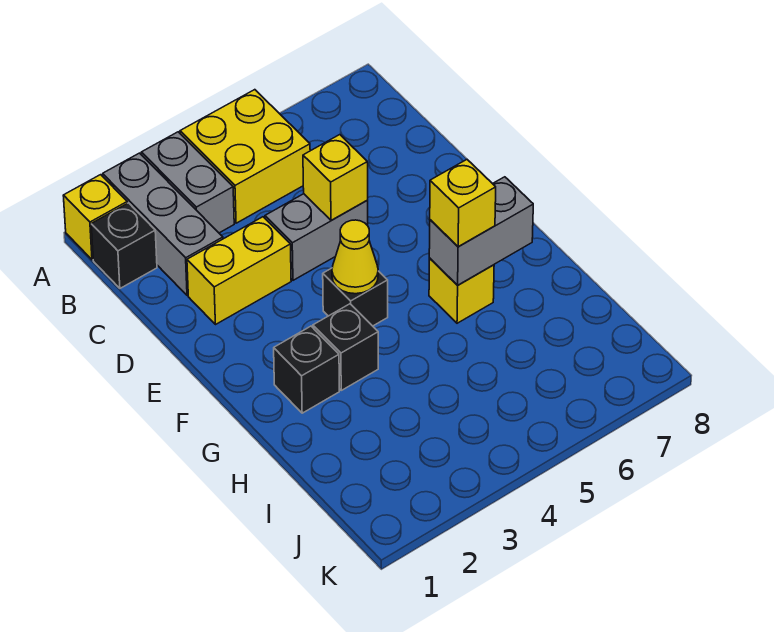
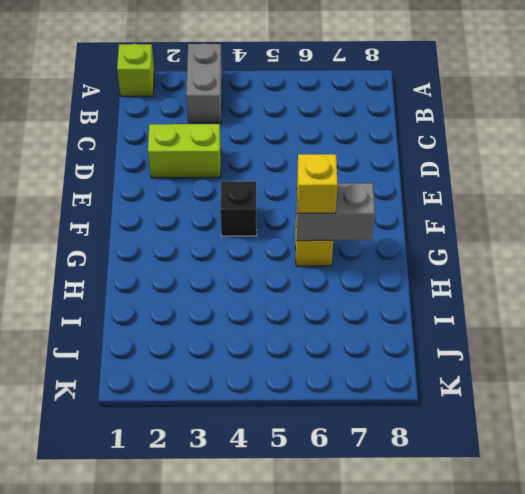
lime brick A1 level 1 -> yellow brick A1 level 1
lime brick D2:D3 level 1 -> yellow brick D2:D3 level 1
none -> grey brick A2:C2 level 1
none -> yellow brick A4:B5 level 1
none -> black brick B1 level 1

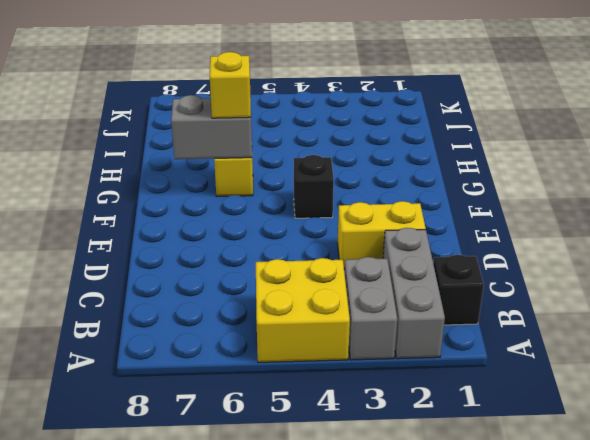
none -> yellow brick A1 level 1
none -> grey brick D4:D5 level 1
none -> black brick G2 level 1

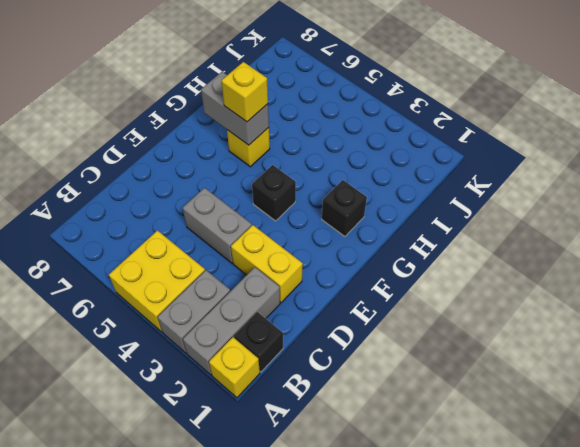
none -> black brick G3 level 1
none -> yellow brick D5 level 2
none -> yellow cone F4 level 2

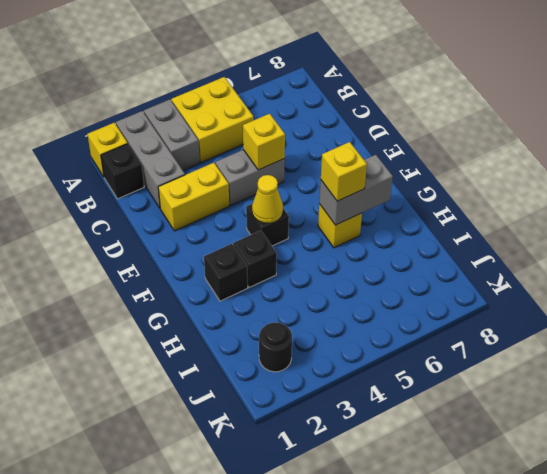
black round brick J2 level 1 -> none

